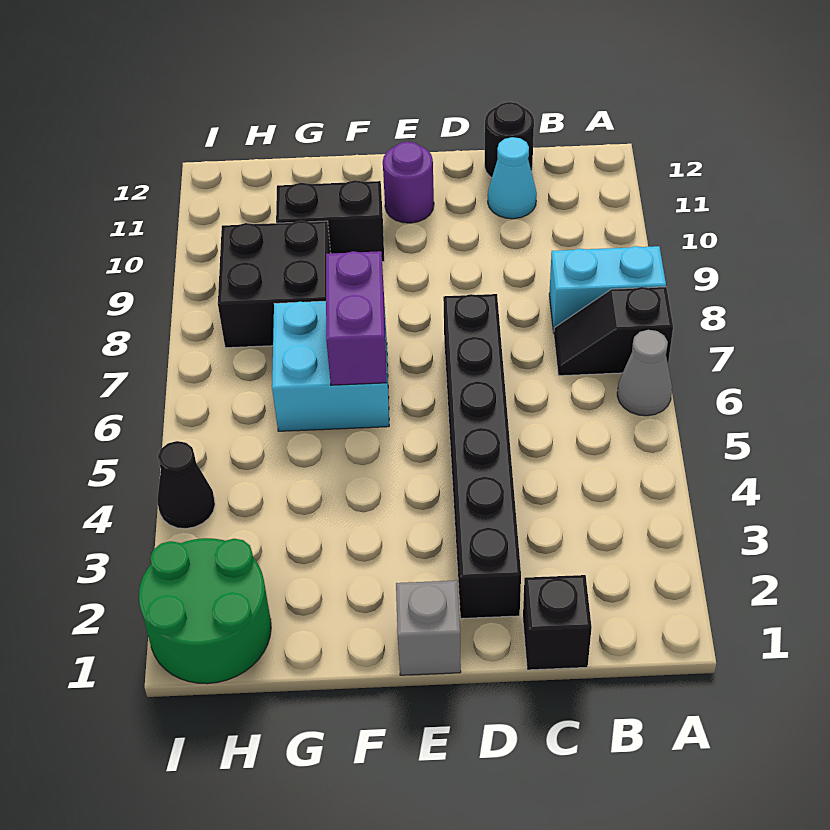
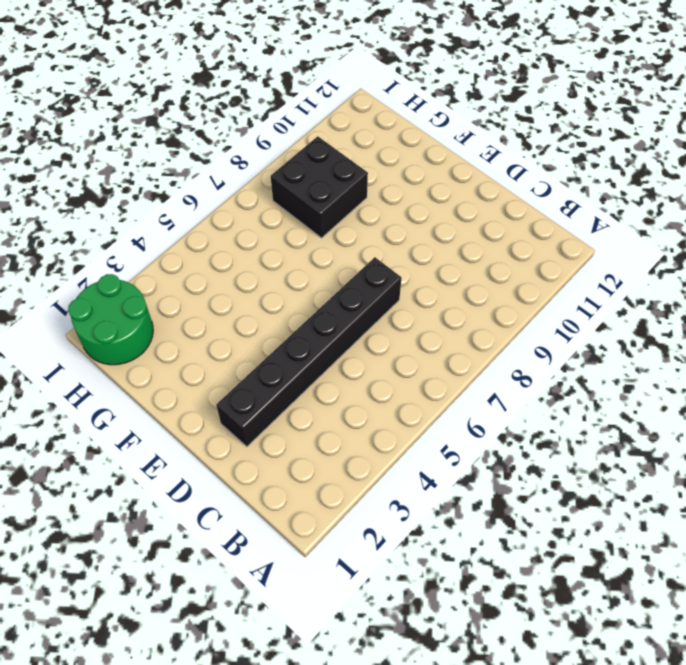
none -> grey cone A6 level 1
none -> black slope A7:B7 level 1 top A
none -> cyan brick A8:B8 level 1

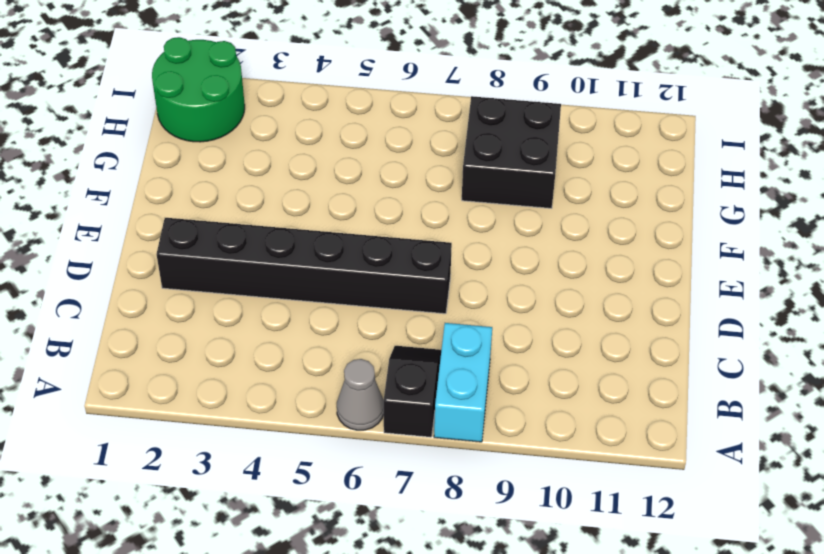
none -> black brick C1 level 1
none -> cyan cone C11 level 1
none -> black round brick C12 level 1

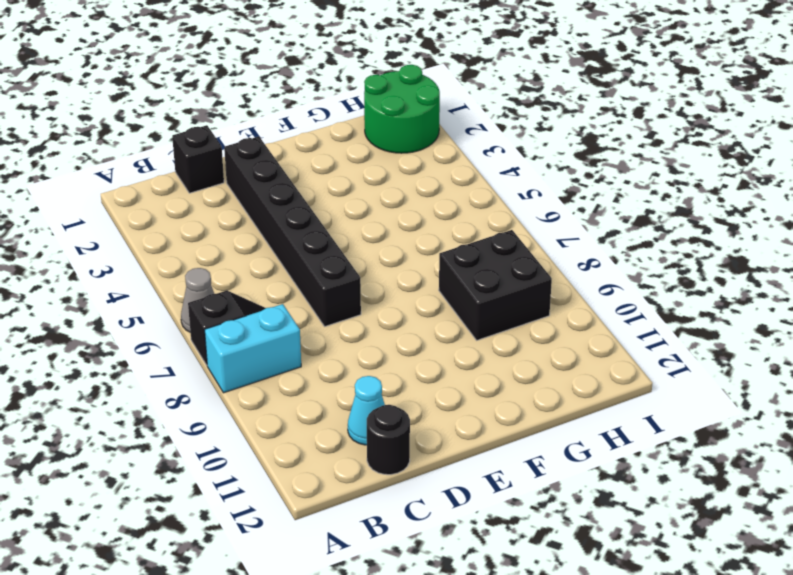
none -> grey brick E1 level 1
none -> purple round brick E11 level 1
none -> cyan brick F6:G7 level 1

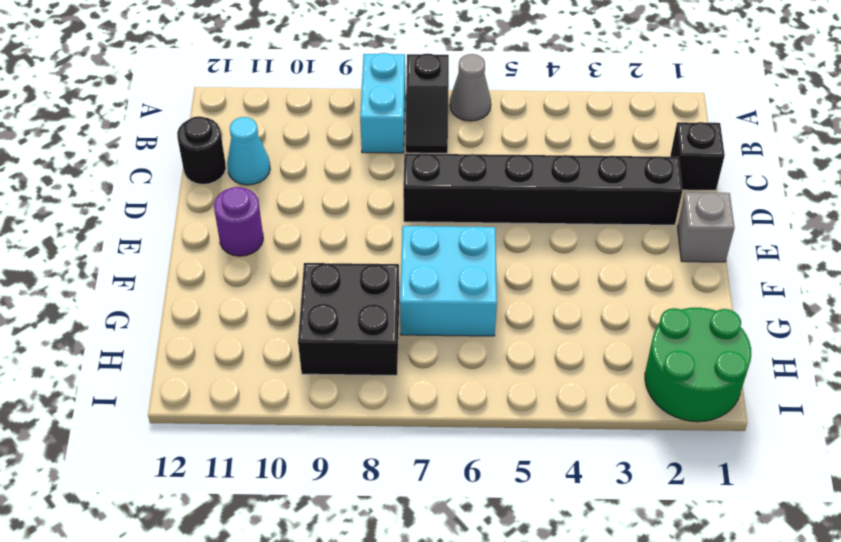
none -> black brick F10:G10 level 1
none -> black cone I4 level 1
none -> purple brick F6:F7 level 2

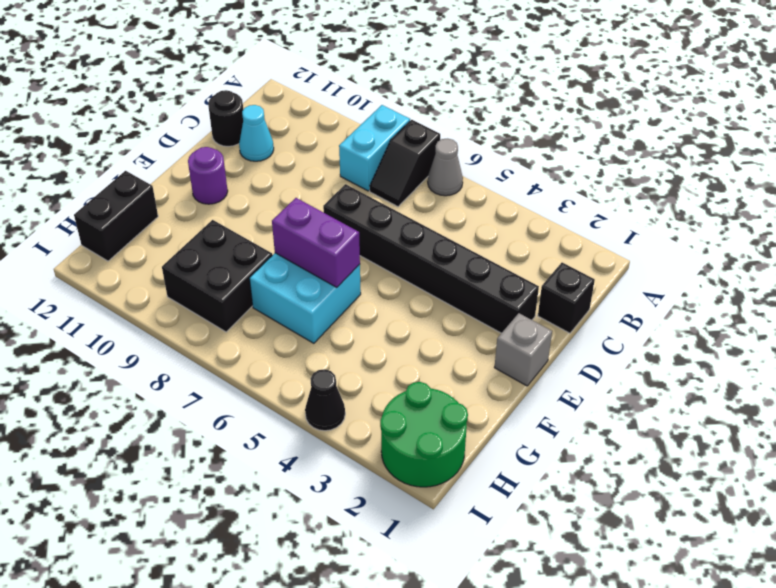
black brick G12:H12 level 1 -> black brick F10:G10 level 1

